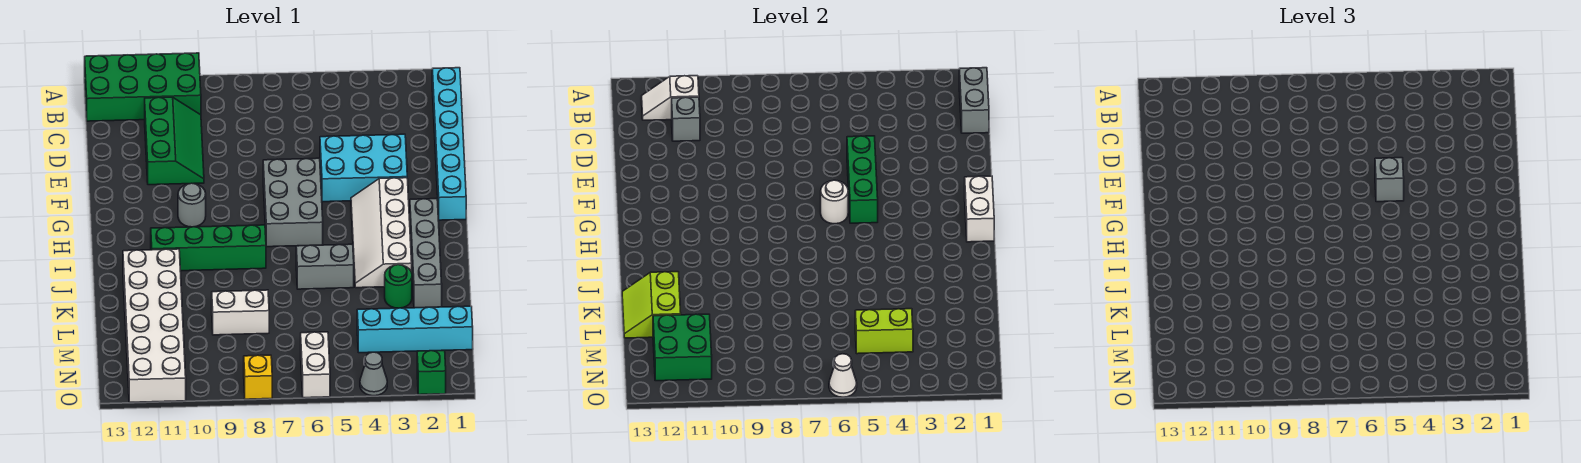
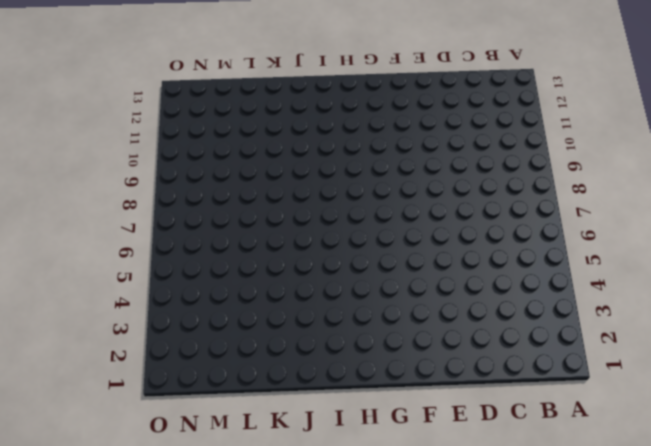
none -> green brick A10:B13 level 1
none -> cyan brick B1:G1 level 1
none -> green slope C10:E11 level 1 top 11

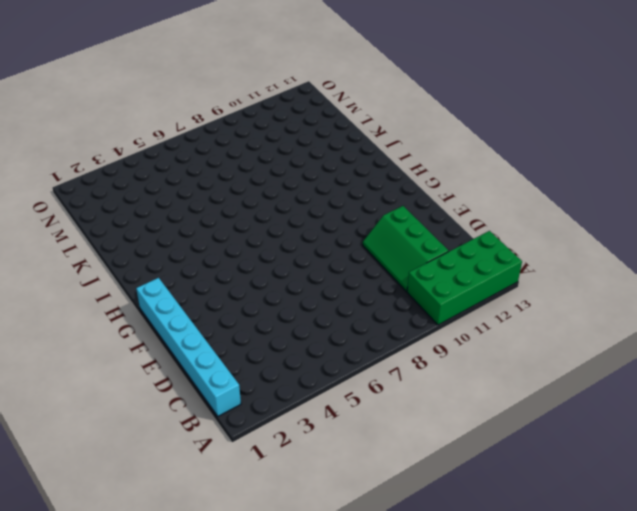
none -> cyan brick E3:F5 level 1
none -> grey brick F6:H7 level 1
none -> white slope G3:J4 level 1 top 3

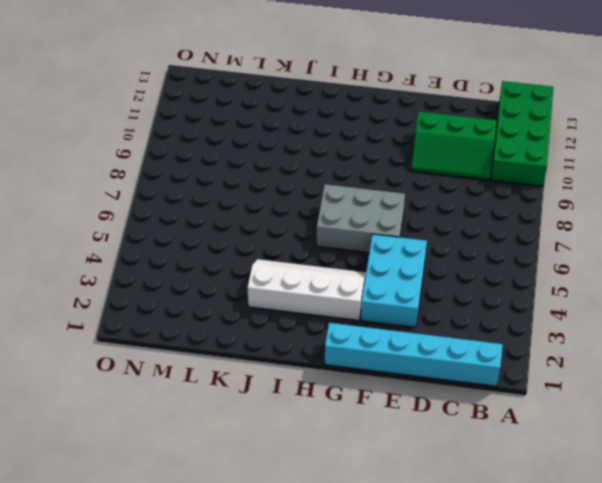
none -> grey round brick G10 level 1
none -> grey brick H2:K2 level 1
none -> green brick I8:I11 level 1

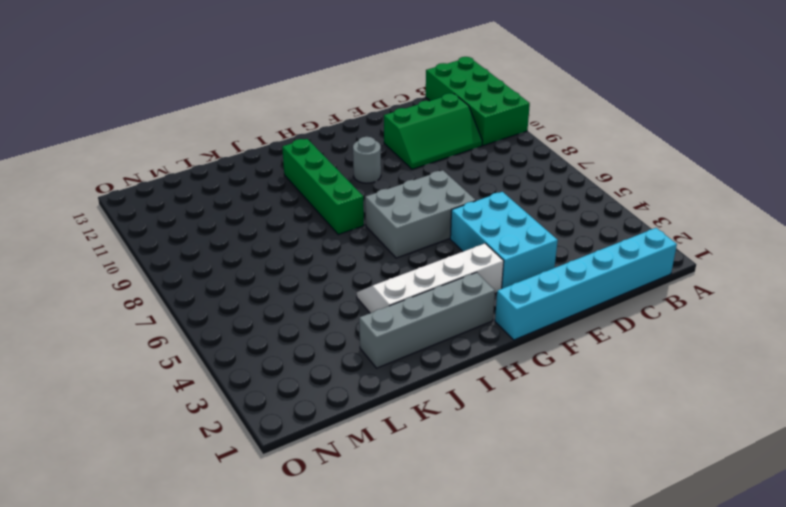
none -> grey brick J5:J6 level 1
none -> white brick J11:O12 level 1
none -> green round brick K3 level 1

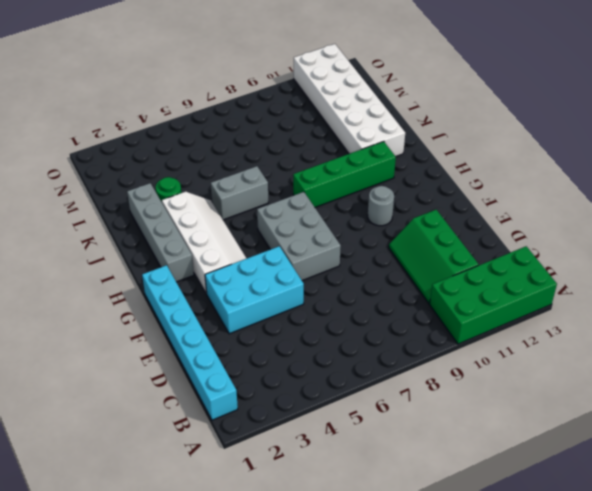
none -> white brick L8:L9 level 1
none -> cyan brick M1:M4 level 1
none -> white brick N6:O6 level 1

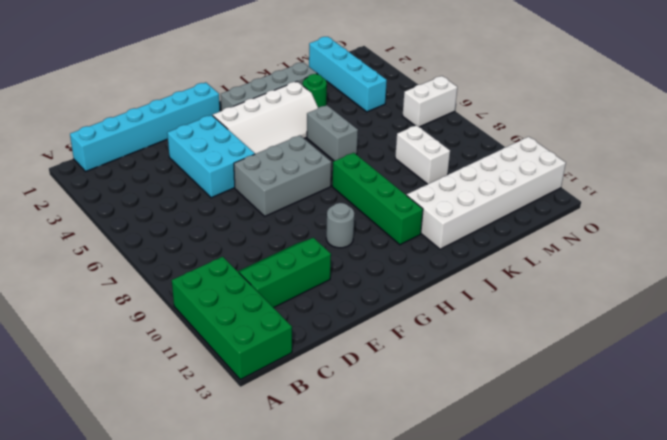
none -> green brick O2 level 1
none -> grey cone O4 level 1
none -> yellow brick O8 level 1

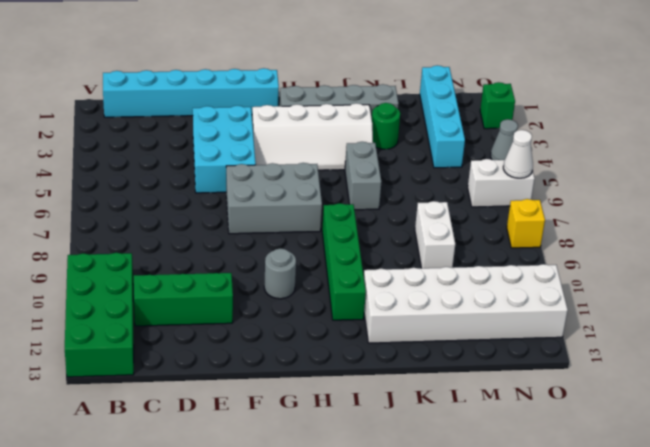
none -> grey brick B1:C1 level 2
none -> white slope B11:B12 level 2 top 11
none -> grey brick C11 level 2

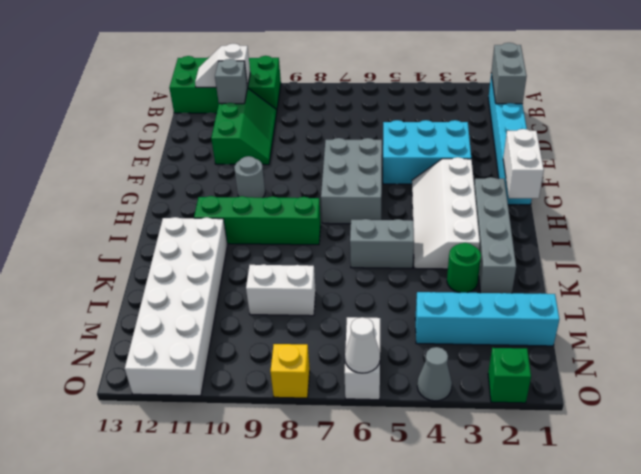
none -> green brick E5:G5 level 2
none -> white round brick G6 level 2
none -> lime slope K12:L13 level 2 top 12

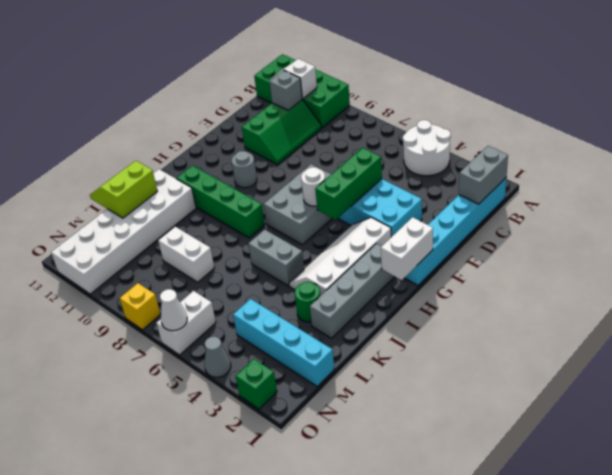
white round brick A4:B5 level 1 -> none
none -> lime brick M4:M5 level 2
none -> green brick M11:N12 level 2
none -> grey brick F5 level 3

